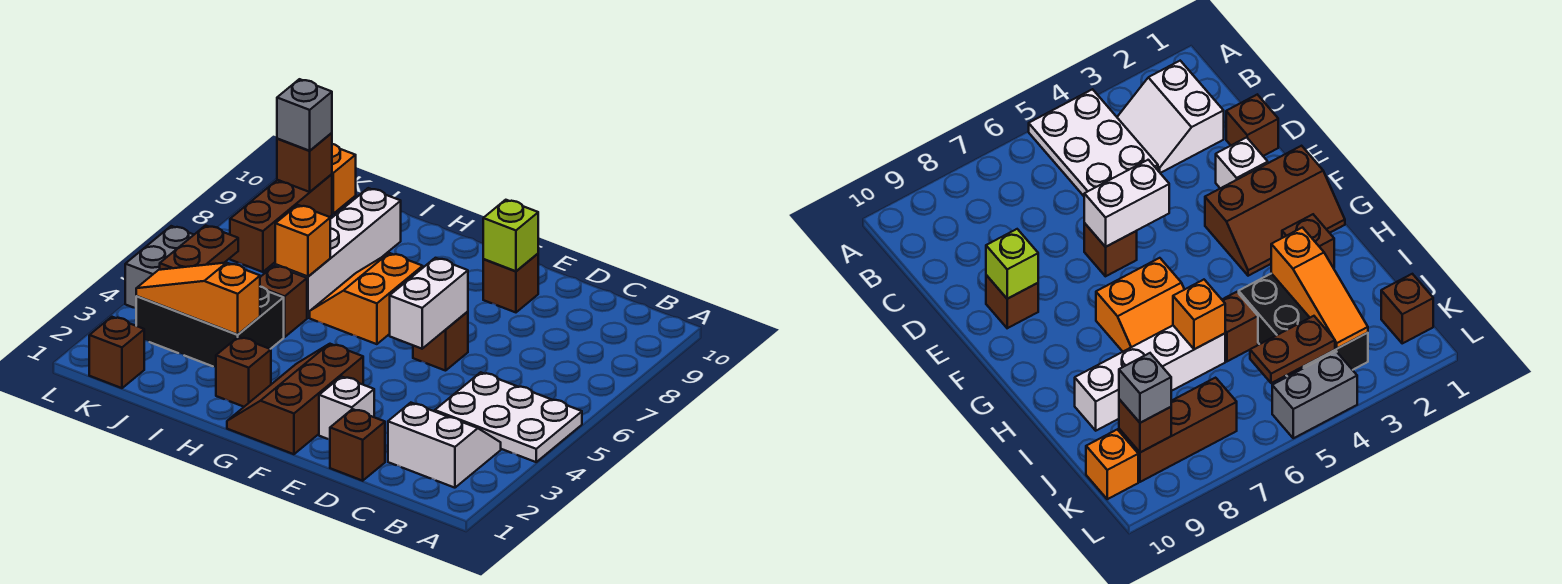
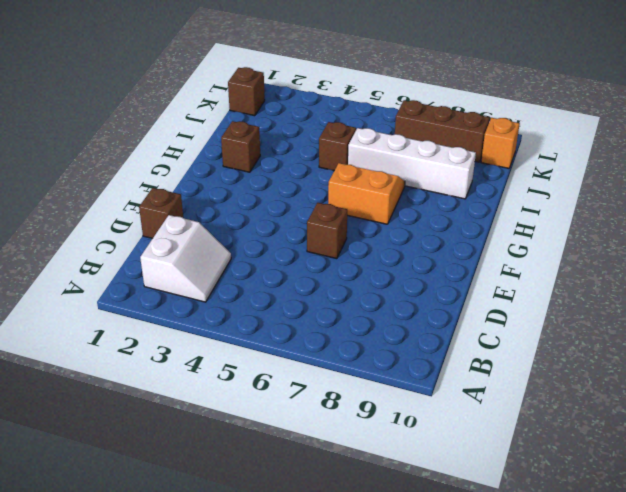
none -> white plate A4:C5 level 1
none -> white brick E2 level 1
none -> brown brick E9 level 1

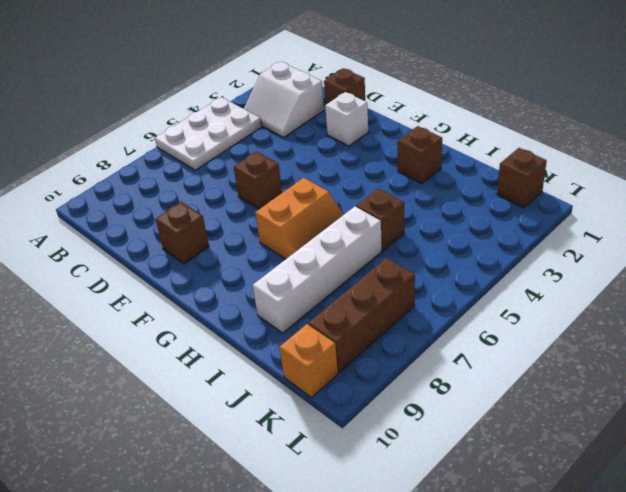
white plate A4:B6 level 1 -> white plate A4:C5 level 1
none -> brown slope F1:G3 level 1 top F
none -> black brick I3:K4 level 1
none -> grey brick L4:L5 level 1

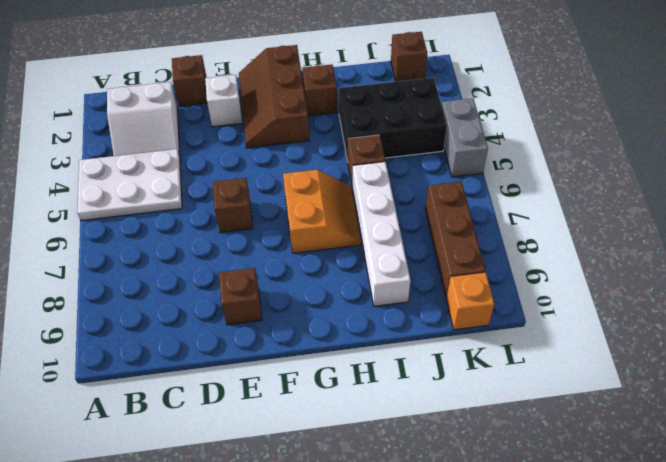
brown slope F1:G3 level 1 top G -> brown slope F1:G3 level 1 top F
none -> white brick E5:E6 level 2
none -> lime brick E9 level 2
none -> orange slope I3:K3 level 2 top I

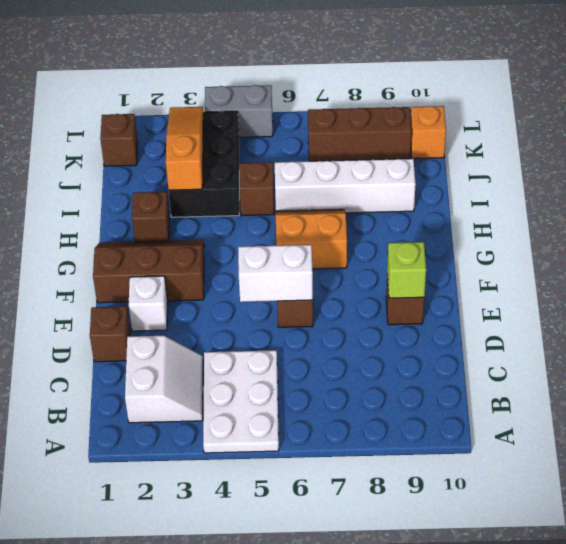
none -> orange brick I6 level 2
none -> brown plate K4:K5 level 2
none -> brown brick K9 level 2

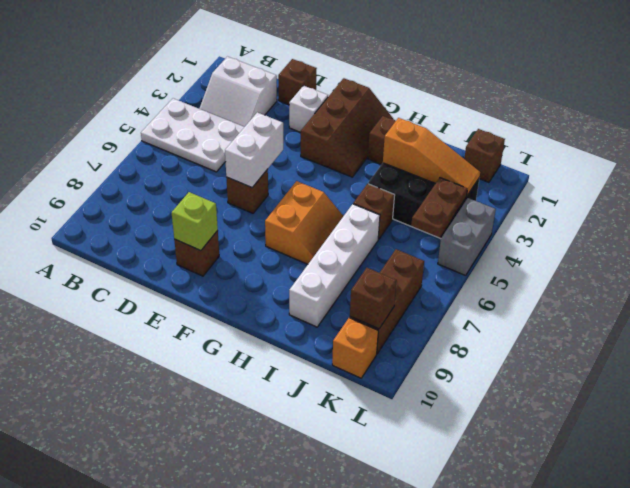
none -> orange brick I6 level 2
none -> grey brick K9 level 3

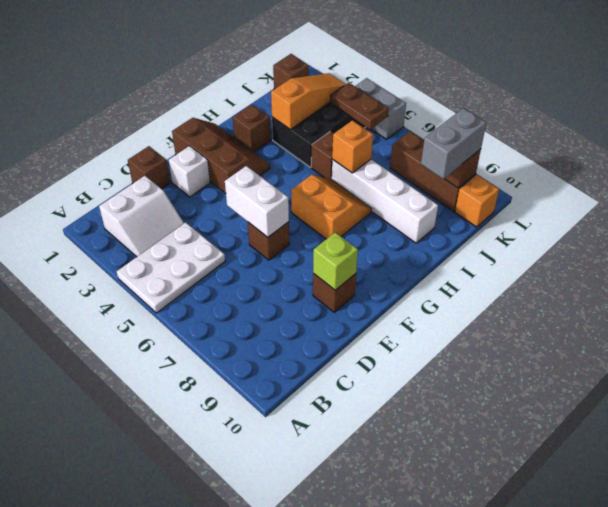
grey brick J9:K9 level 3 -> grey brick K9 level 3

